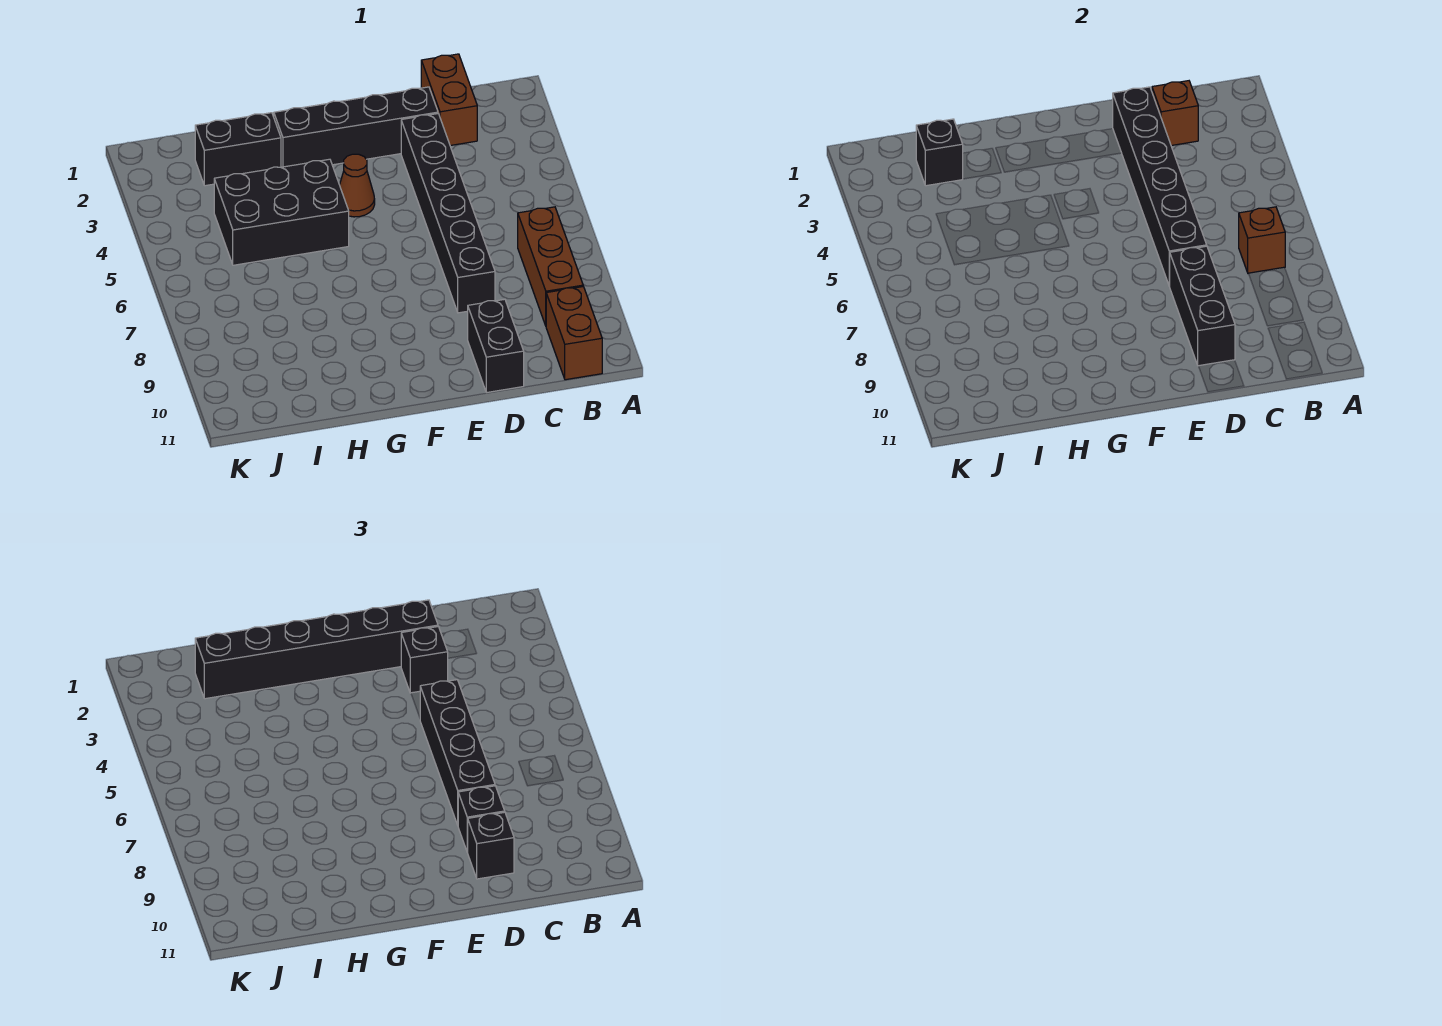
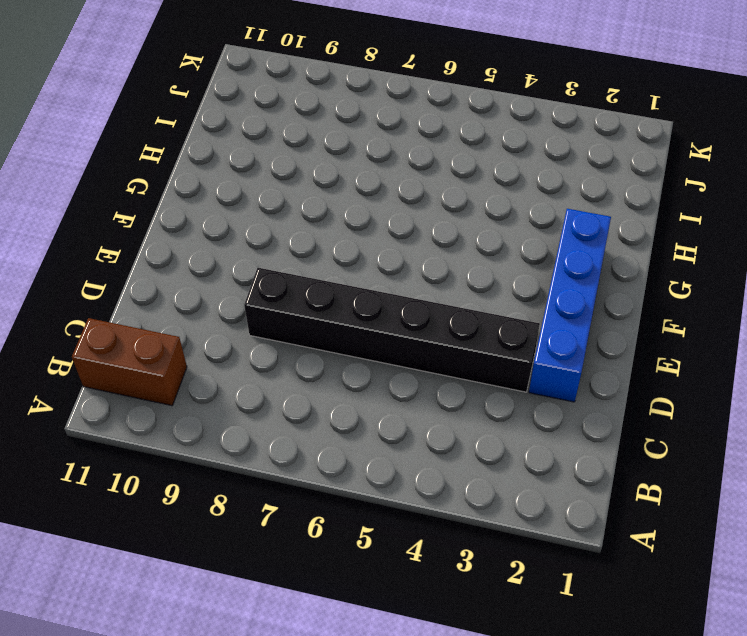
blue brick D2:G2 level 1 -> black brick D2:G2 level 1
none -> brown brick B7:B9 level 1
none -> brown brick C1:C2 level 1
none -> black brick D10:D11 level 1

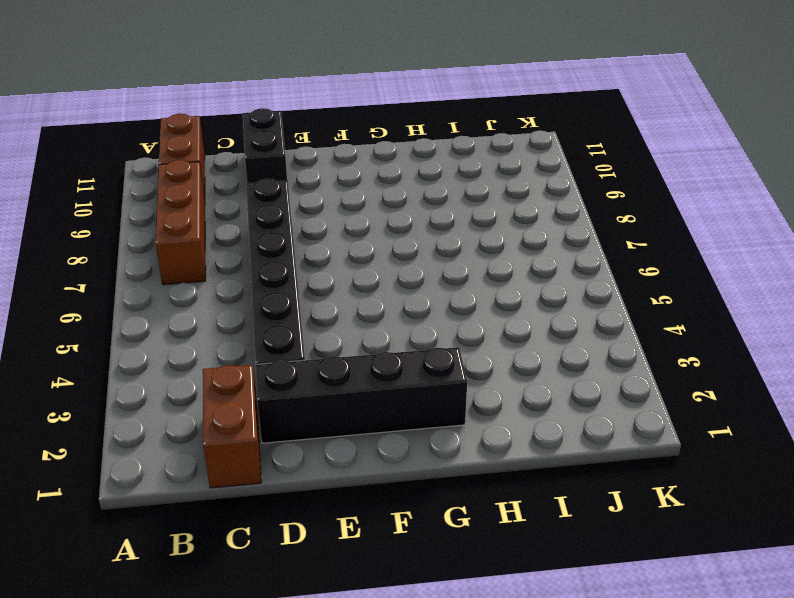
none -> brown cone F4 level 1
none -> black brick G4:I5 level 1
none -> black brick H2:I2 level 1

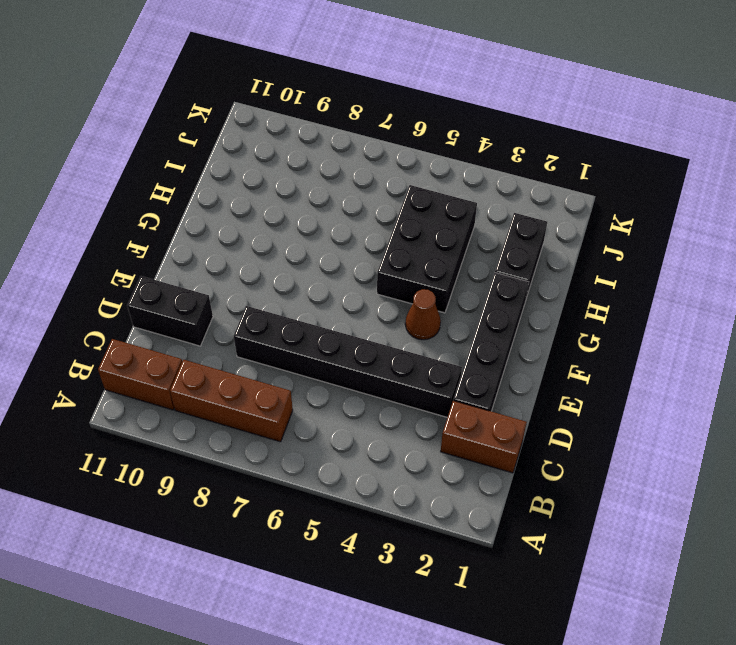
none -> brown brick B7 level 2
none -> brown brick C2 level 2
none -> black brick D2:D7 level 2

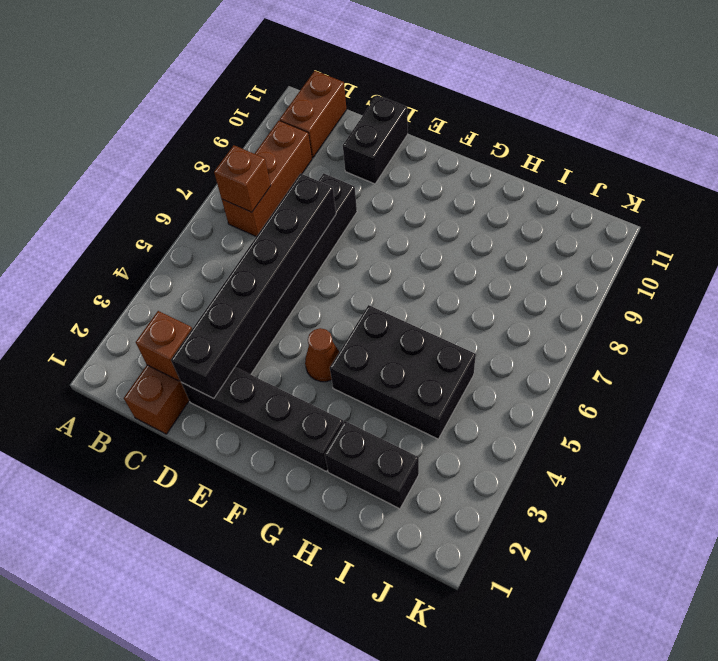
none -> black brick D8:D10 level 2
none -> black brick I2 level 2
none -> black brick D2:I2 level 3

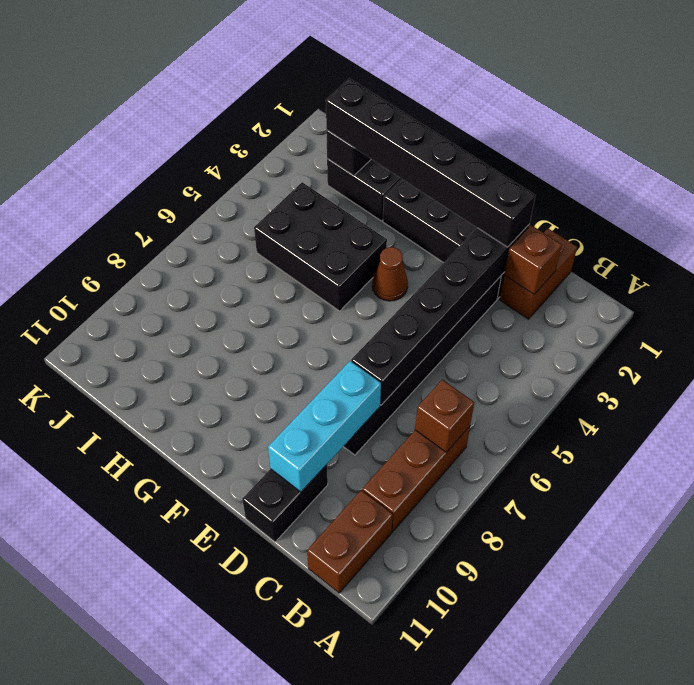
cyan brick D8:D10 level 2 -> black brick D8:D10 level 2
none -> black brick D3 level 3
none -> black brick D5:D8 level 3
none -> black brick D9 level 3

